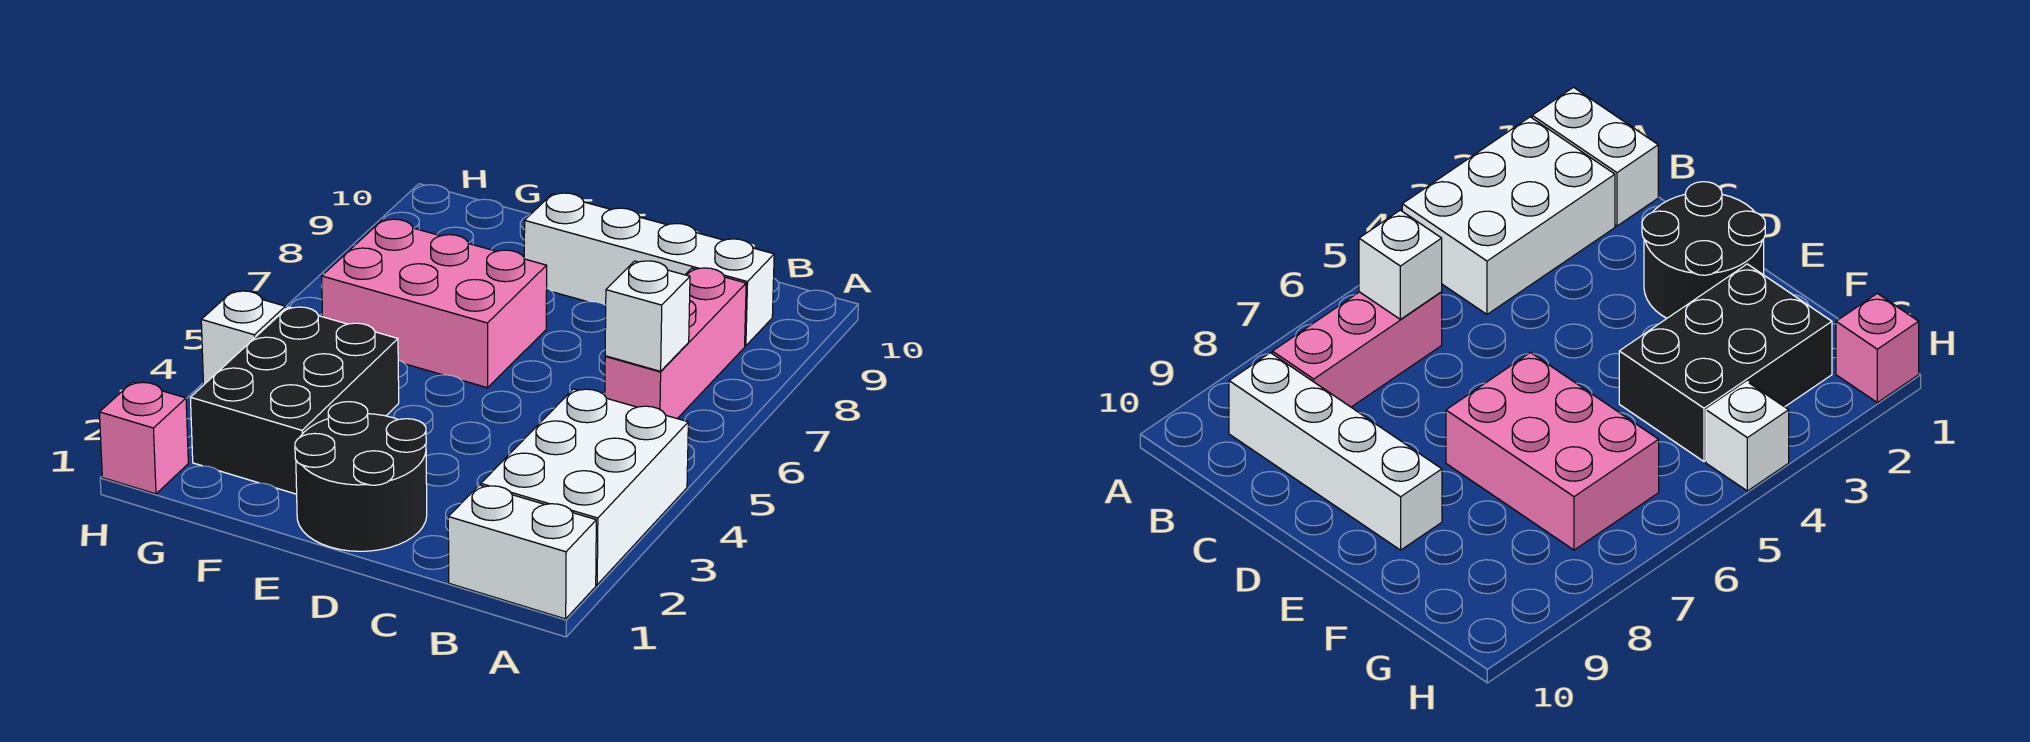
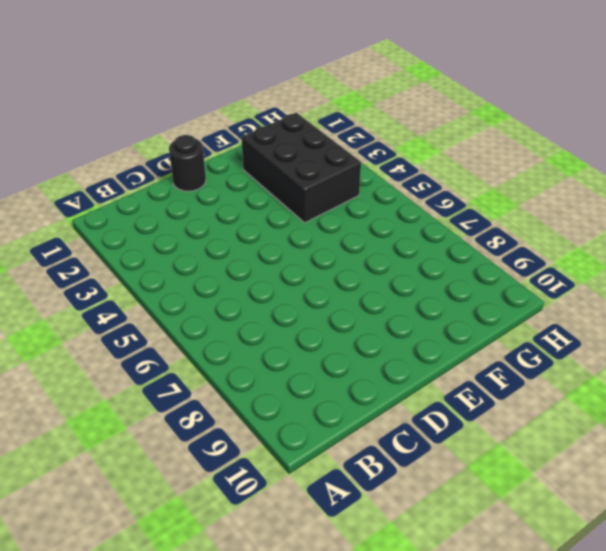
black round brick D1 level 1 -> black round brick D1:E2 level 1
none -> white brick A1:B1 level 1
none -> white brick A2:B4 level 1

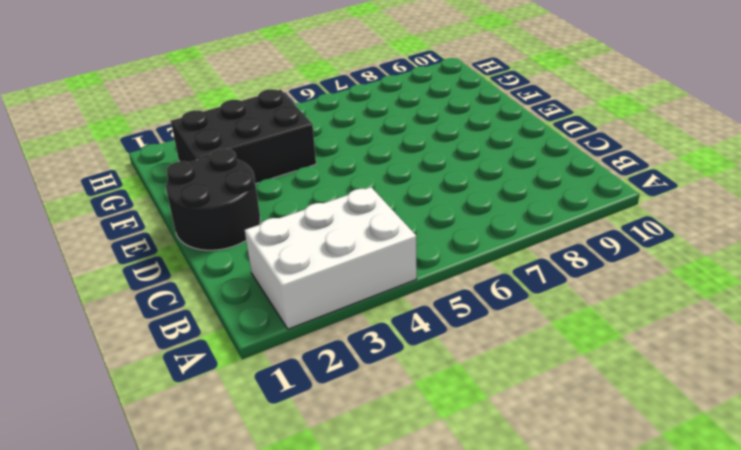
none -> white brick A1:B1 level 1
none -> pink brick B6:B8 level 1

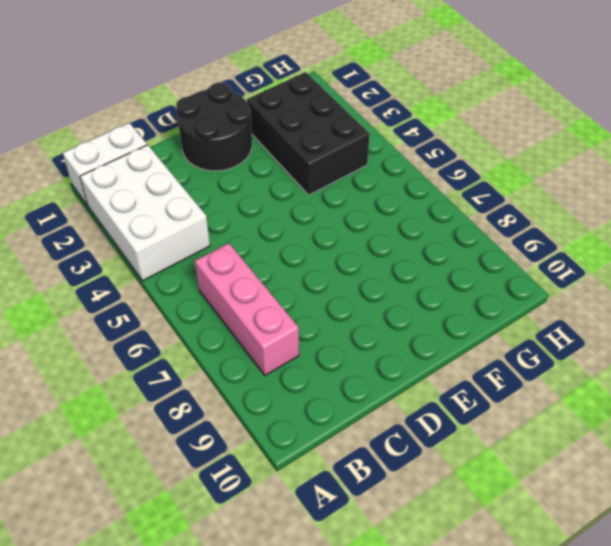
none -> white brick B9:E9 level 1
none -> pink brick E6:G7 level 1

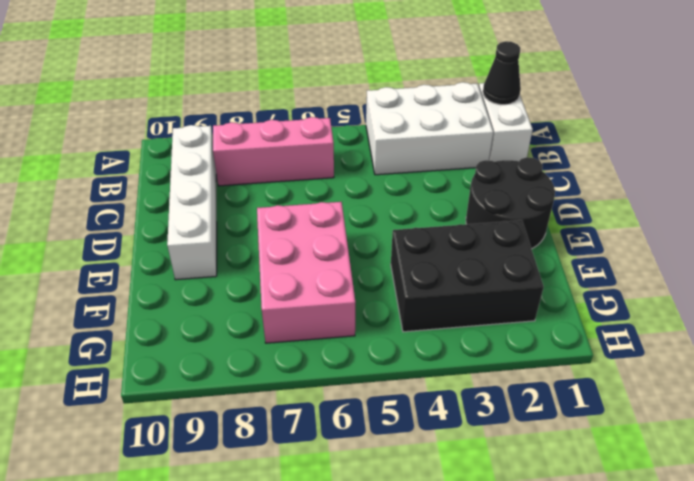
black cone A1 level 2 -> none
none -> pink brick H1 level 1
none -> white brick H4 level 1

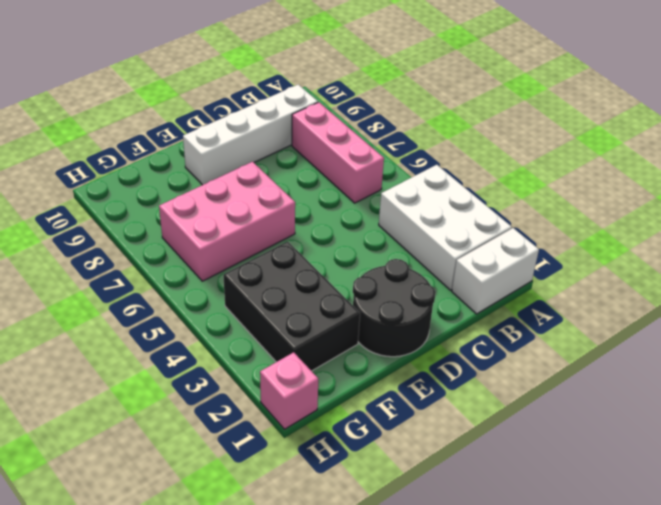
none -> white brick H4 level 1
none -> white brick B6 level 2

